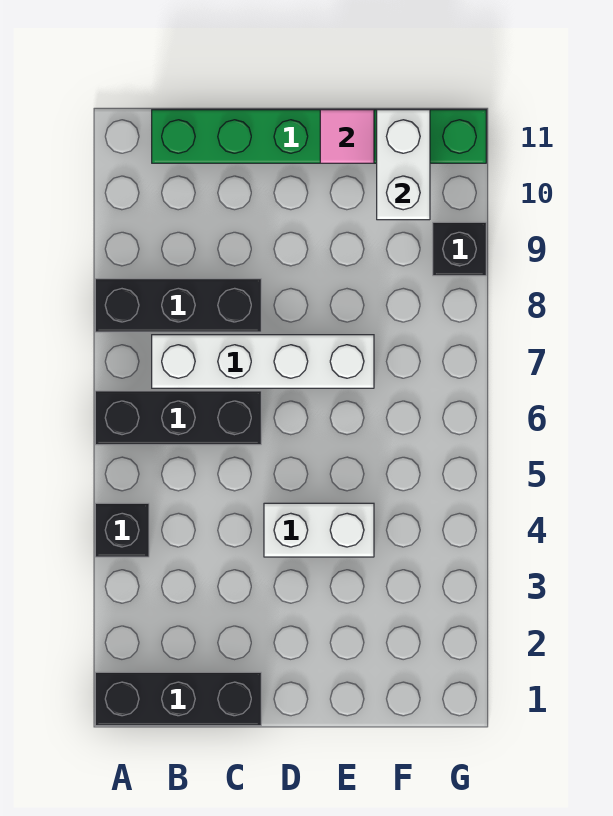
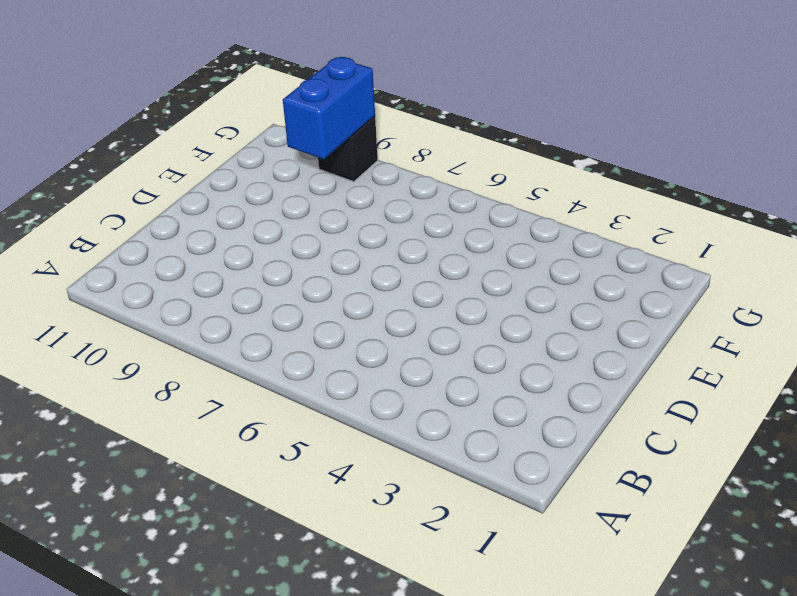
blue brick F9:G9 level 2 -> none
none -> black brick A1:C1 level 1
none -> black brick A4 level 1

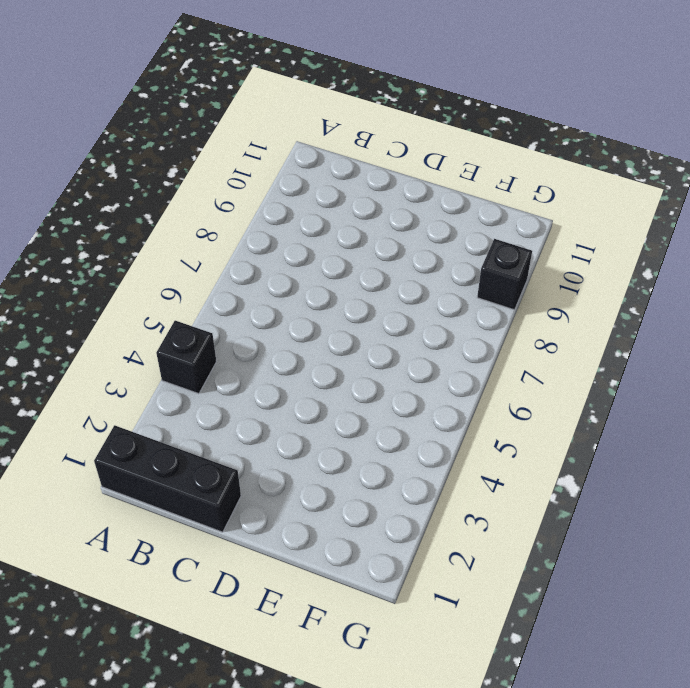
none -> black brick A6:C6 level 1
none -> black brick A8:C8 level 1

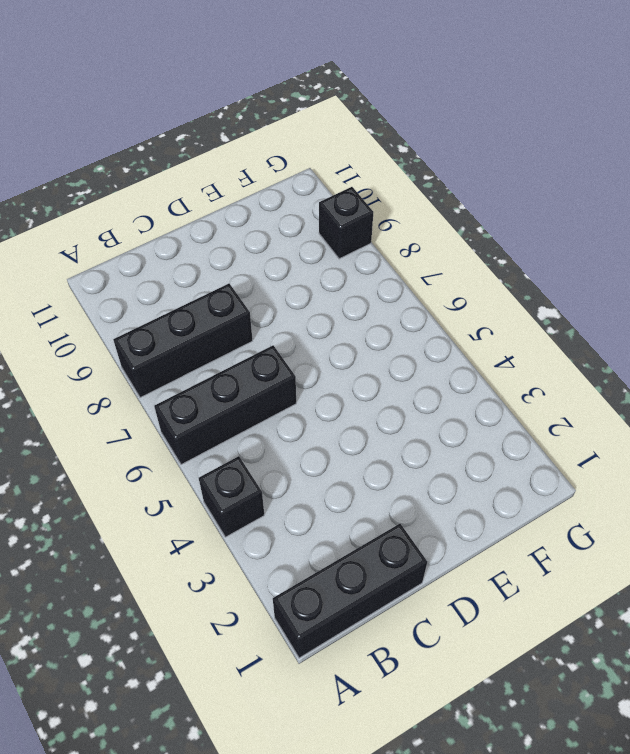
none -> white brick B7:E7 level 1
none -> green brick B11:G11 level 1

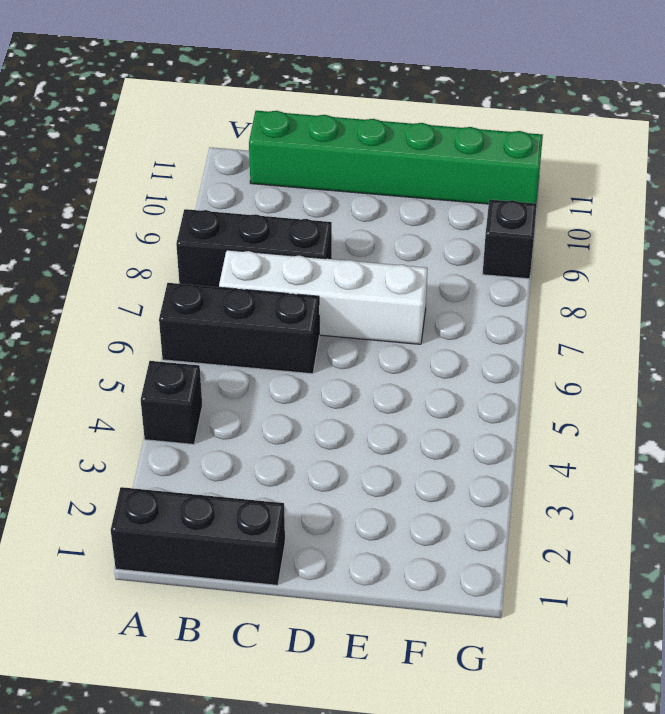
none -> white brick D4:E4 level 1
none -> pink tile E11 level 2

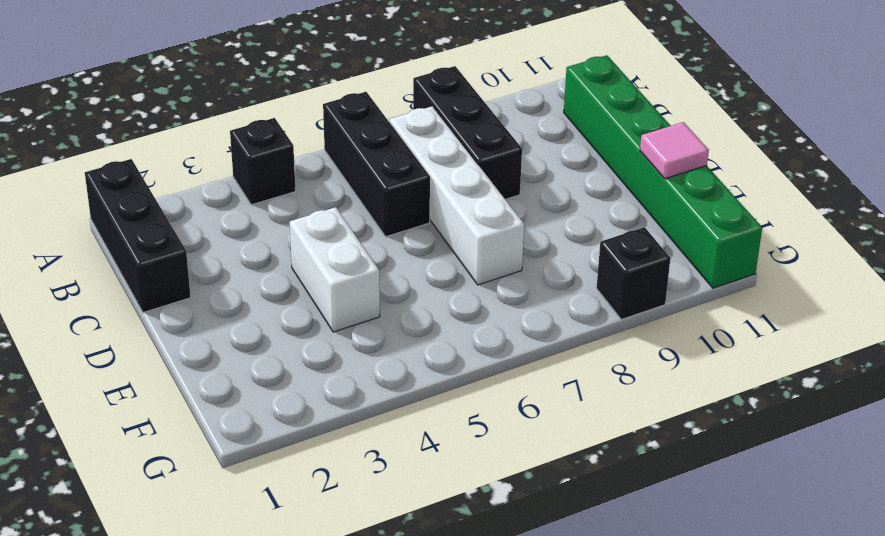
none -> white brick F10:F11 level 2

